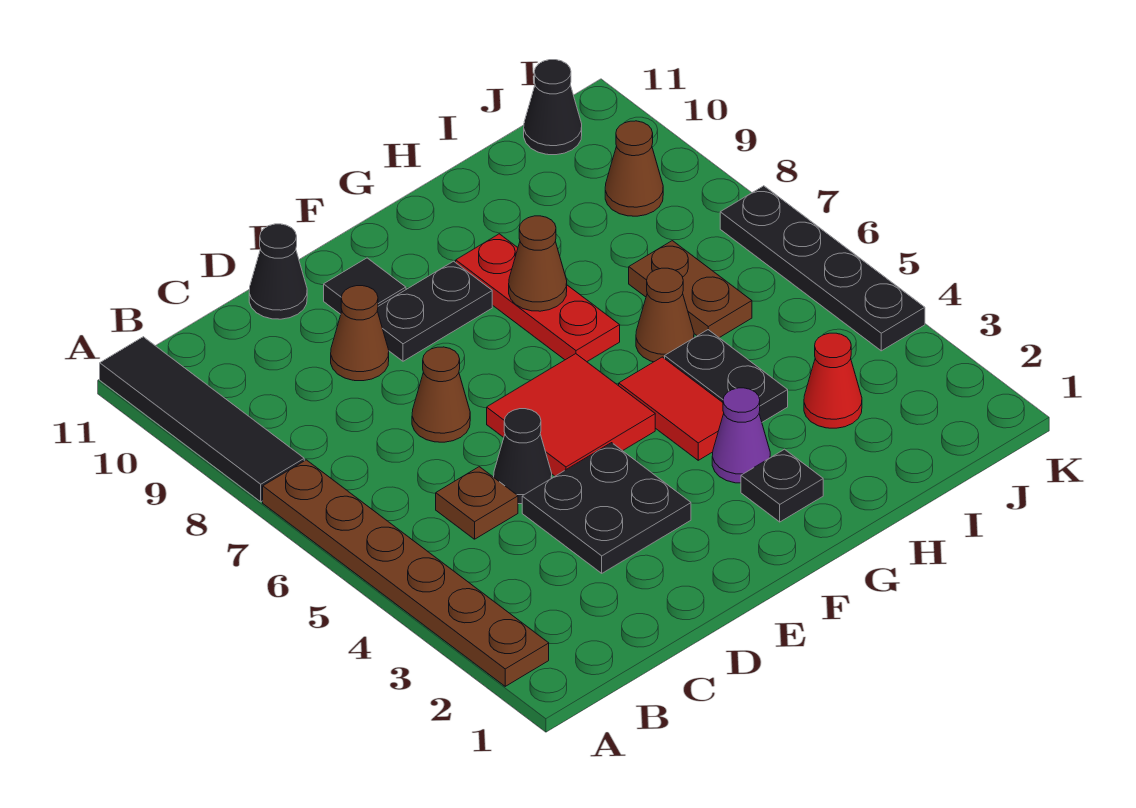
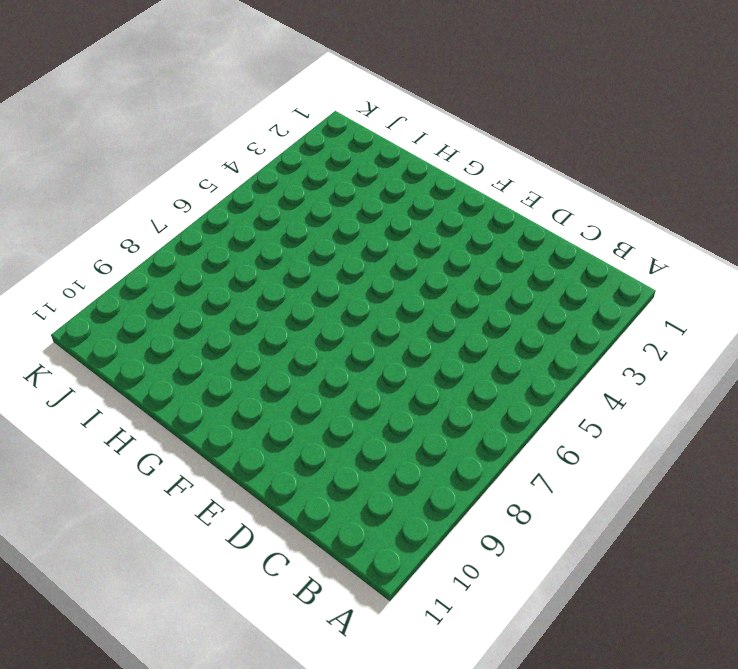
none -> brown plate A2:A7 level 1
none -> black tile A8:A11 level 1
none -> brown plate C5 level 1

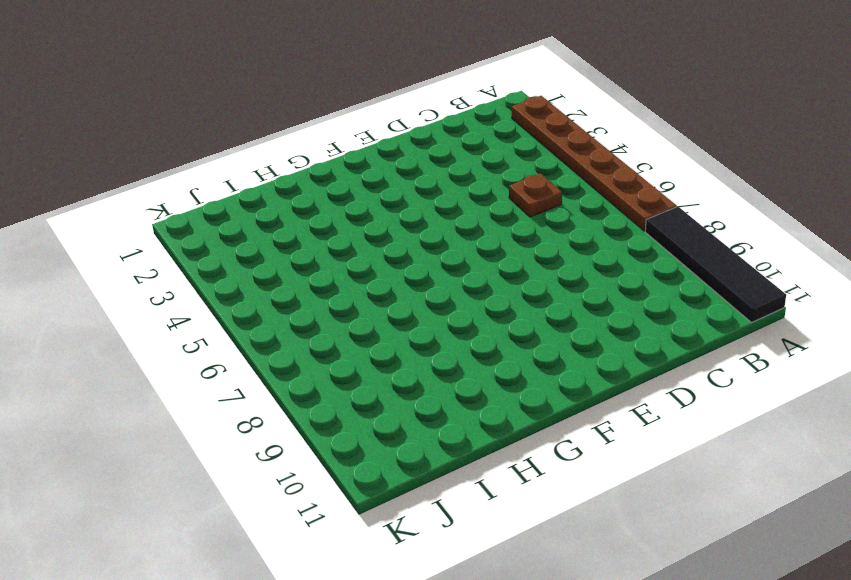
none -> black plate D3:E4 level 1
none -> black cone D5 level 1
none -> brown cone D7 level 1

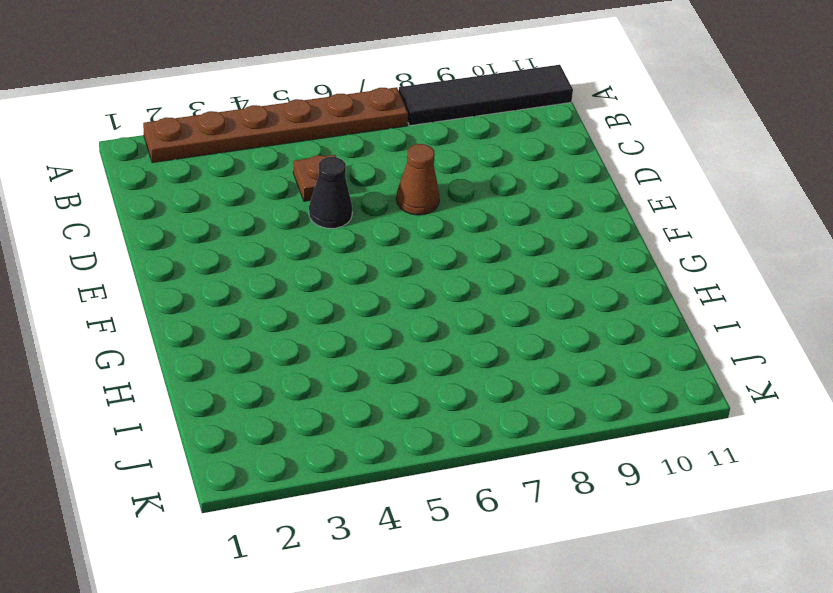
none -> black plate D3:E4 level 1
none -> brown cone D9 level 1
none -> black cone D11 level 1

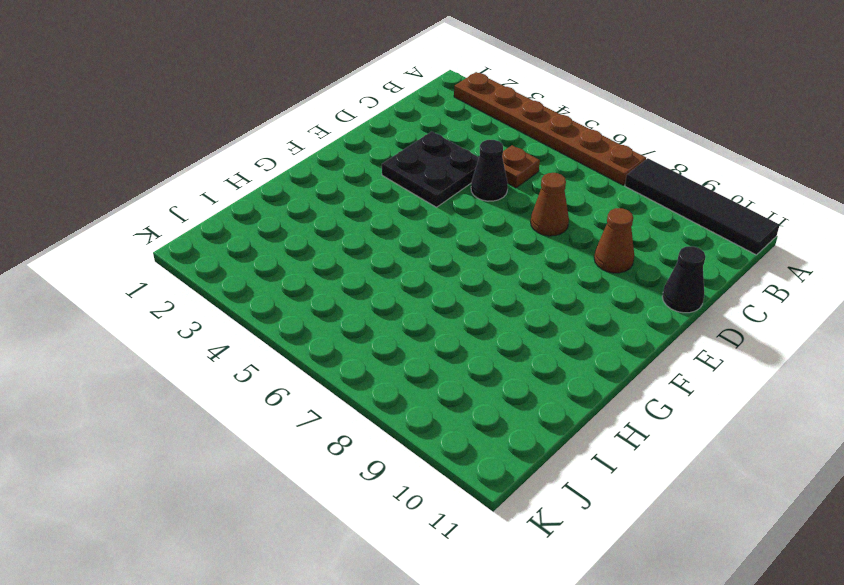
none -> red tile E5:F6 level 1
none -> black plate E9:F9 level 1
none -> black tile E10 level 1

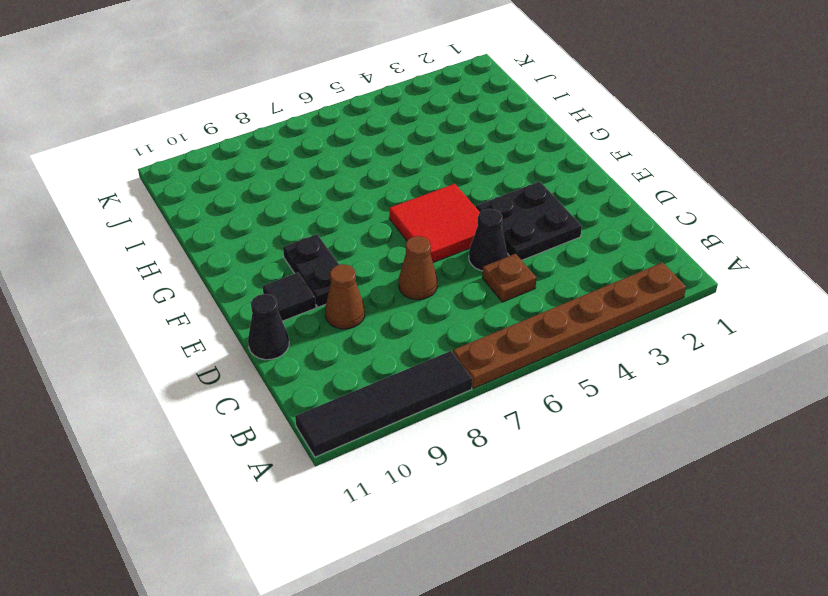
none -> black plate G2 level 1
none -> purple cone G3 level 1
none -> red tile G4:G5 level 1

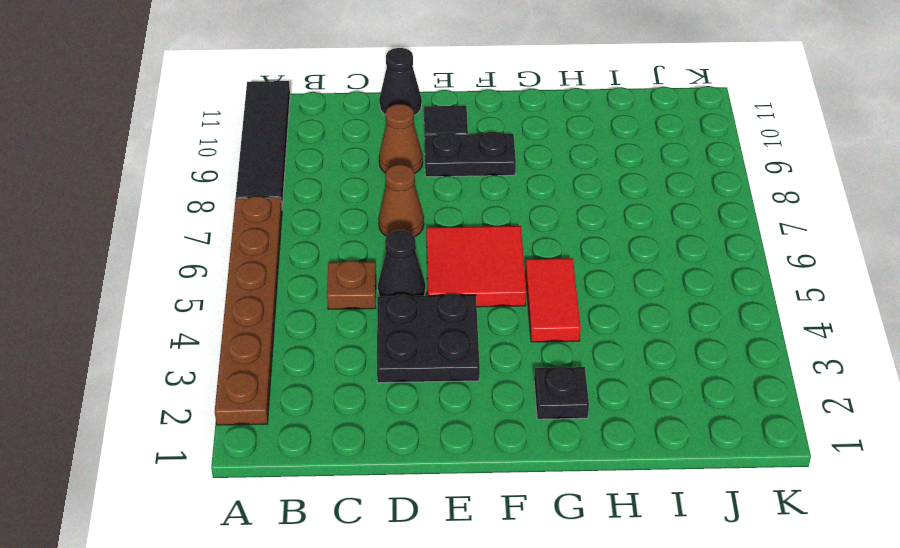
none -> purple cone G3 level 1
none -> red plate G7:G9 level 1
none -> black plate H4:H5 level 1

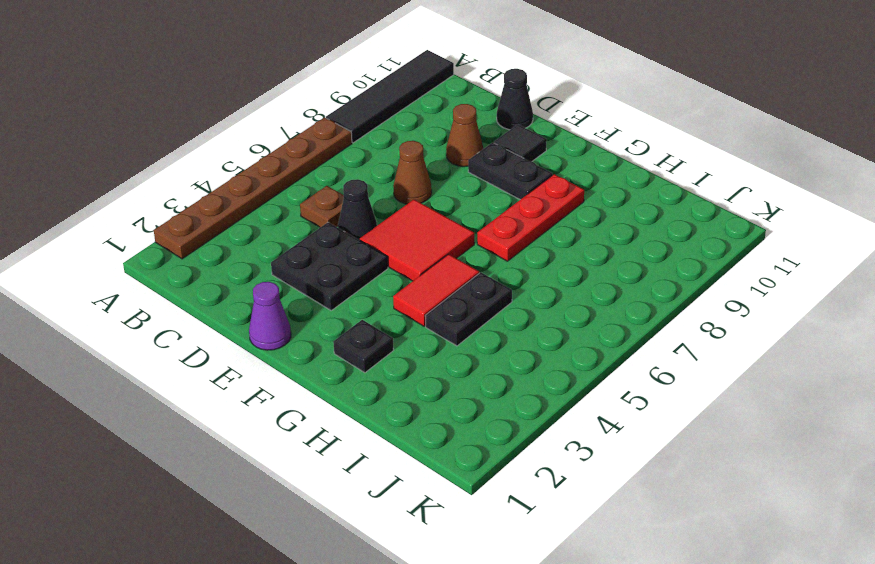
purple cone E1 level 1 -> purple cone G3 level 1
none -> brown cone H6 level 1
none -> red cone I3 level 1
none -> brown plate I6:I7 level 1

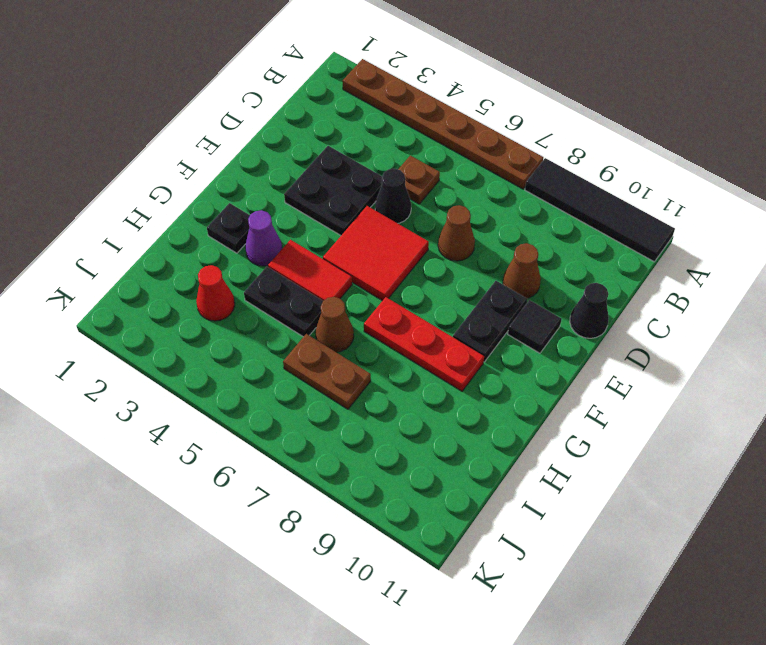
none -> brown cone J9 level 1
none -> black cone J11 level 1
none -> black plate K4:K7 level 1

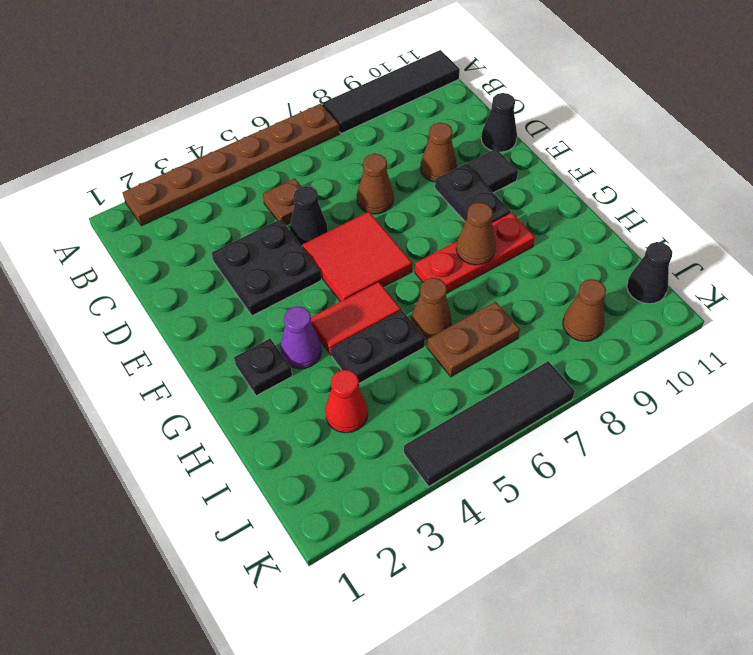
black tile K4:K7 level 1 -> black plate K4:K7 level 1

